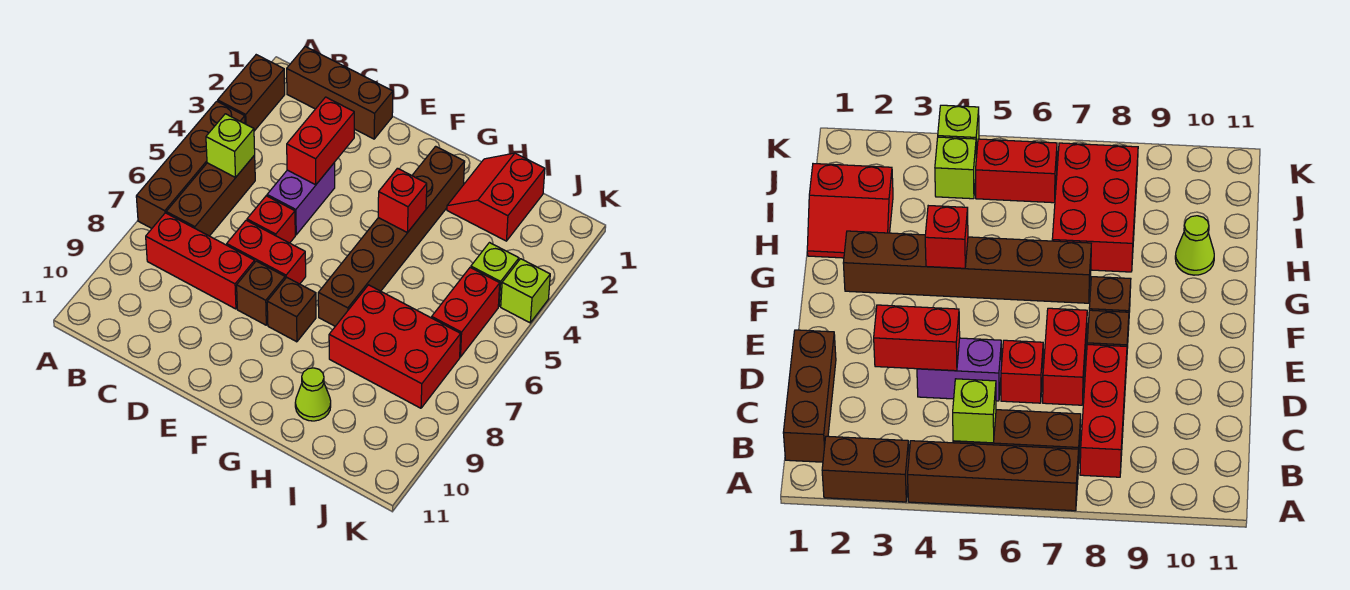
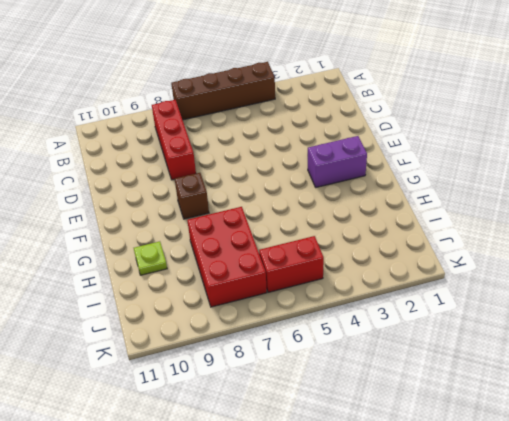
purple brick F2:F3 level 1 -> purple brick D4:D5 level 1
lime plate H10 level 1 -> lime cone H10 level 1
none -> brown brick A2:A3 level 1
none -> brown brick B1:D1 level 1
none -> brown brick B5:B7 level 1

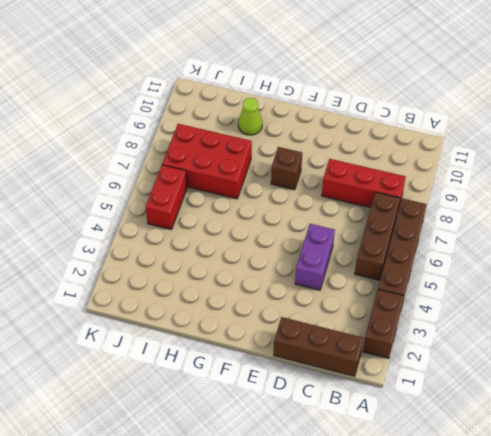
none -> red brick D6 level 1
none -> red brick D7:E7 level 1
none -> brown brick E8 level 1

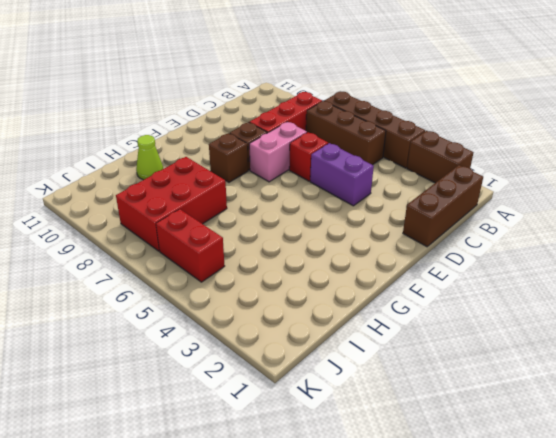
pink brick D7:E7 level 1 -> red brick D7:E7 level 1
none -> brown brick G2:G7 level 1
none -> red slope H1:I2 level 1 top I
none -> lime brick J4 level 1

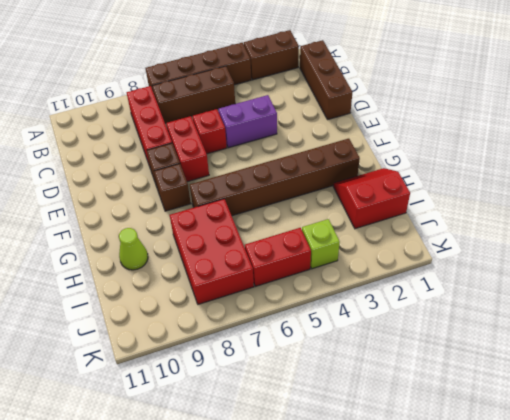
none -> lime brick K4 level 1
none -> lime brick B5 level 2
none -> red brick D3:D4 level 2

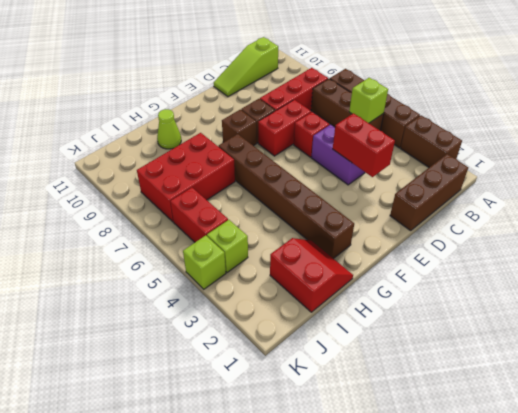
lime slope B11:D11 level 1 top B -> none
none -> red brick G4 level 2

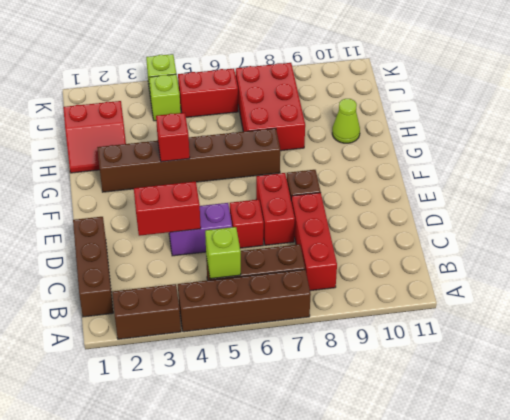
none -> brown brick F8 level 1

